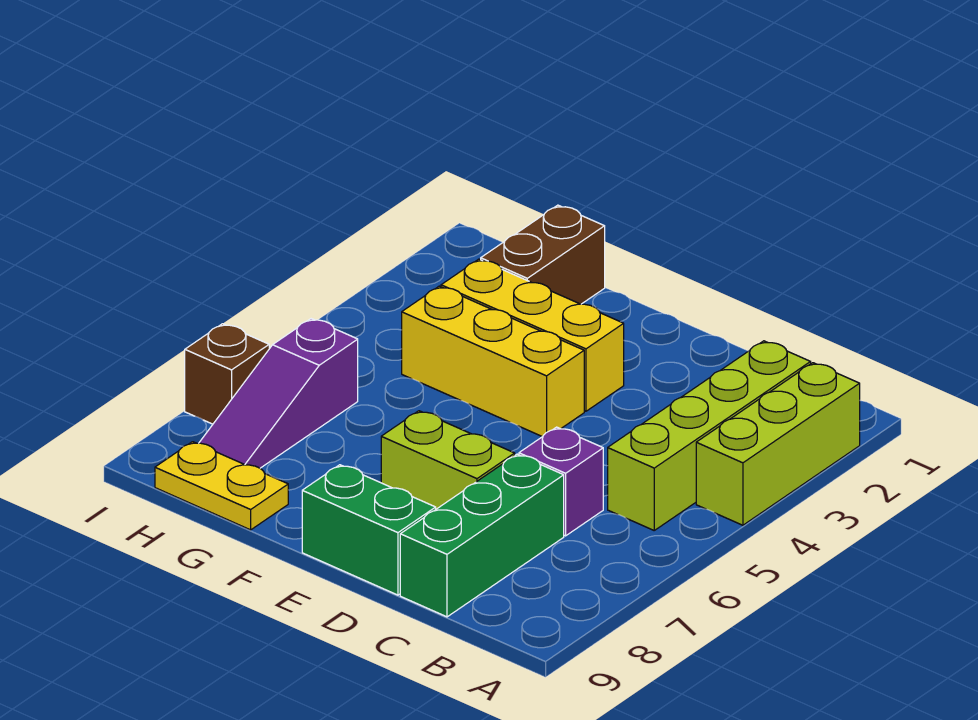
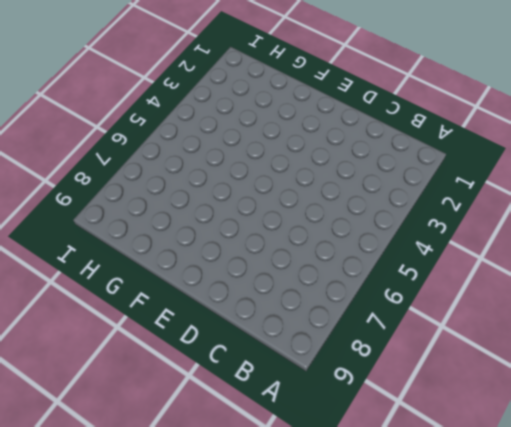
none -> lime brick A2:A4 level 1
none -> lime brick B2:B5 level 1
none -> purple brick C6 level 1

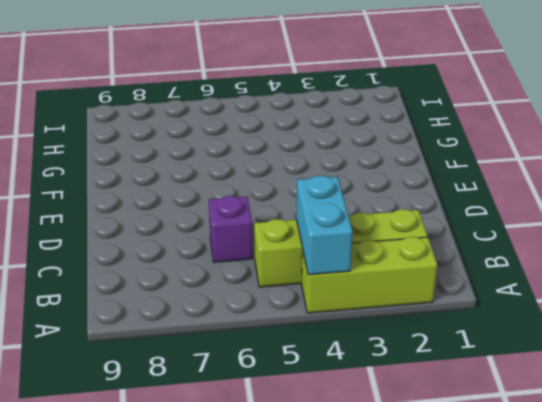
cyan brick A4:B4 level 2 -> none
none -> green brick C7:C9 level 1
none -> lime brick D7:E7 level 1
none -> green brick D9:E9 level 1

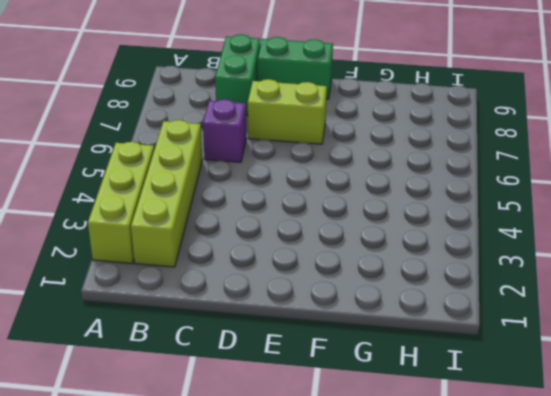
green brick C8:C9 level 1 -> green brick C7:C9 level 1
none -> yellow brick E3:G3 level 1
none -> yellow brick E4:G4 level 1
none -> brown brick G1:G2 level 1

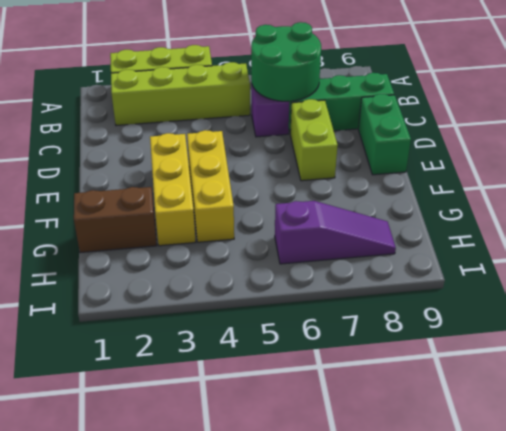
green round brick B6:C7 level 2 -> none
none -> yellow plate G9:H9 level 1
none -> brown brick I7 level 1

